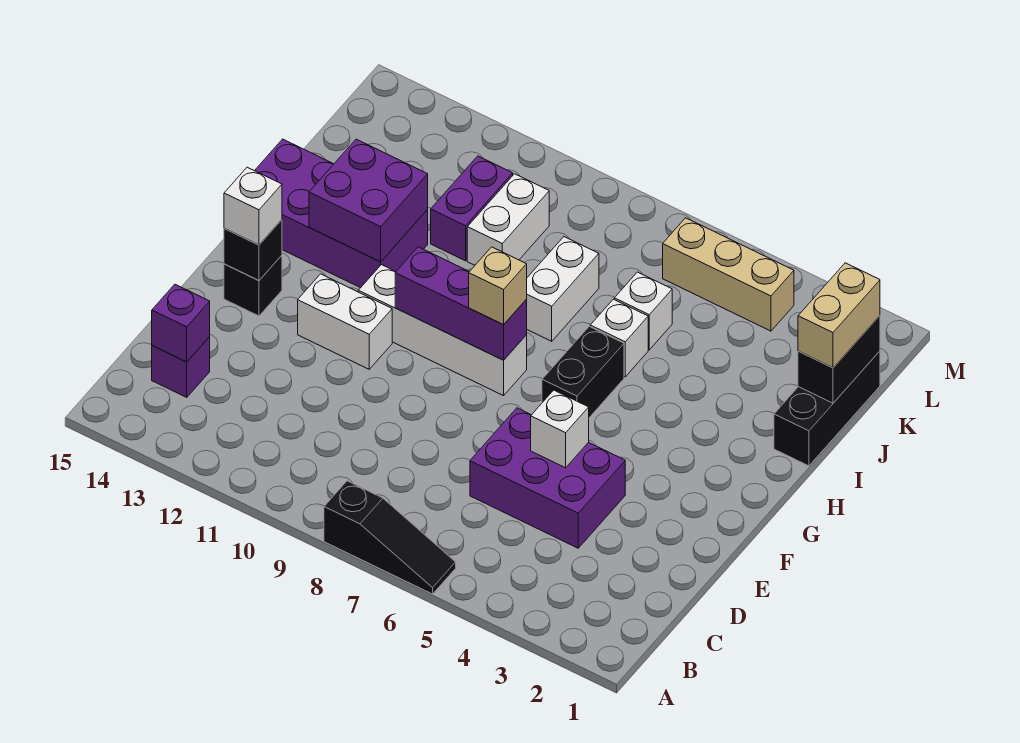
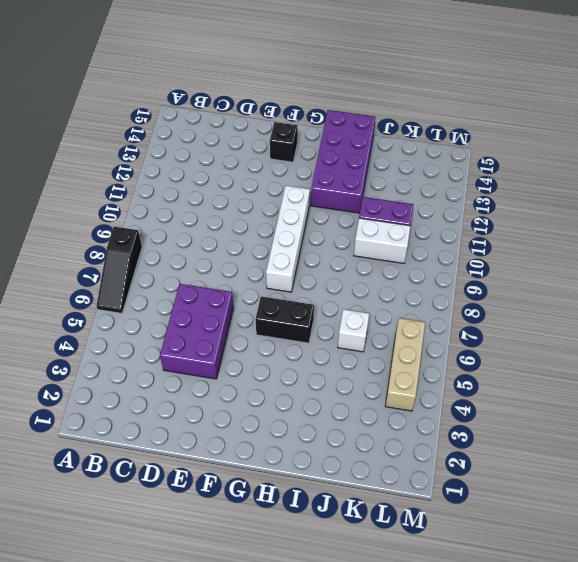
none -> purple brick C14 level 1
none -> white brick F11:F12 level 1
none -> black brick I1:K1 level 1

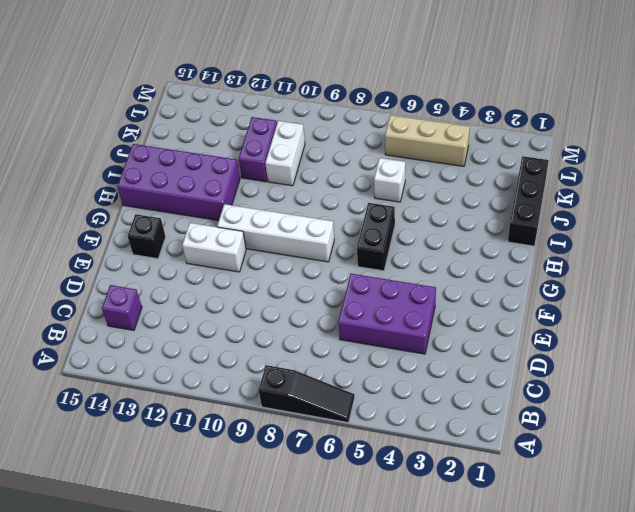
none -> white brick I6 level 1
none -> white brick I8:J8 level 1
none -> purple brick C14 level 2

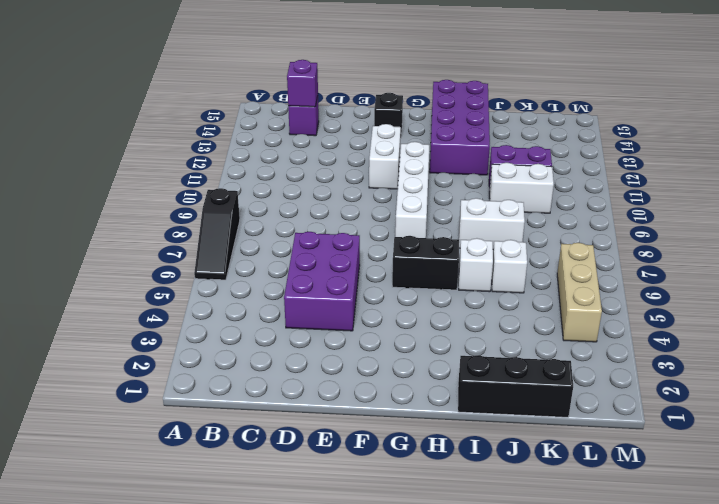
none -> white brick E5 level 2
none -> black brick F14 level 2
none -> purple brick G8:G10 level 2

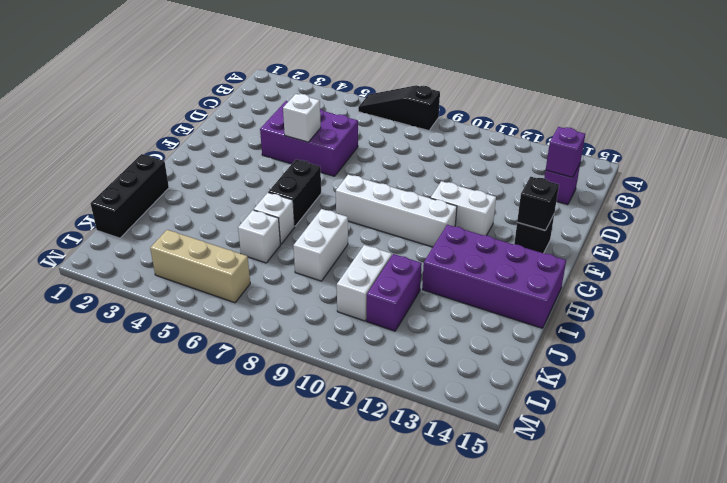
none -> purple brick G8:G10 level 2
none -> purple brick H12:I13 level 2
none -> black brick J1:K1 level 2

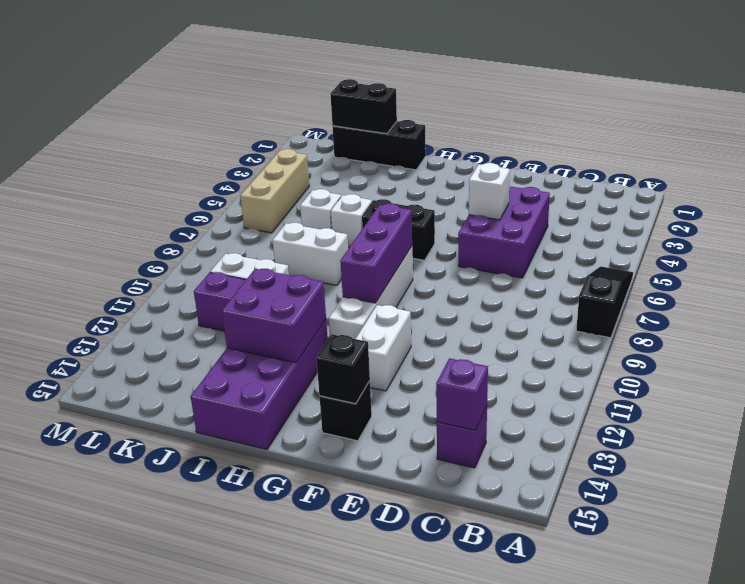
none -> white brick F14 level 3
none -> tan brick G8 level 3
none -> tan brick J1:K1 level 3

